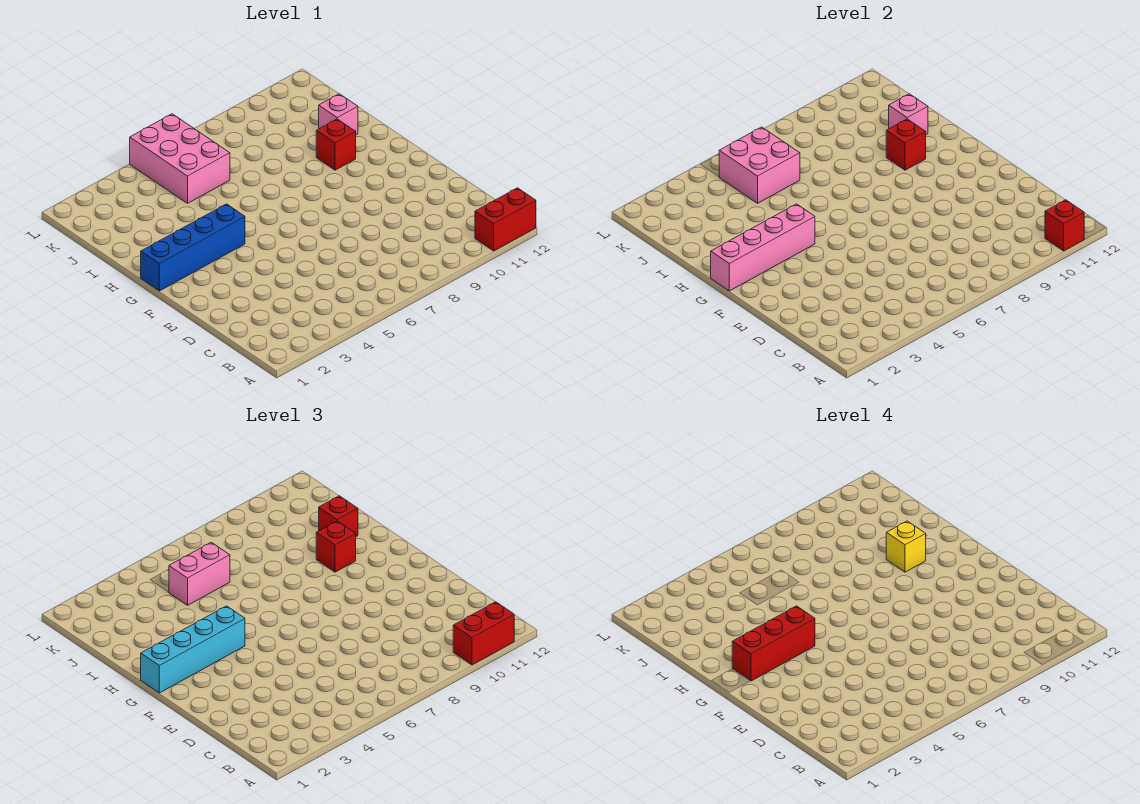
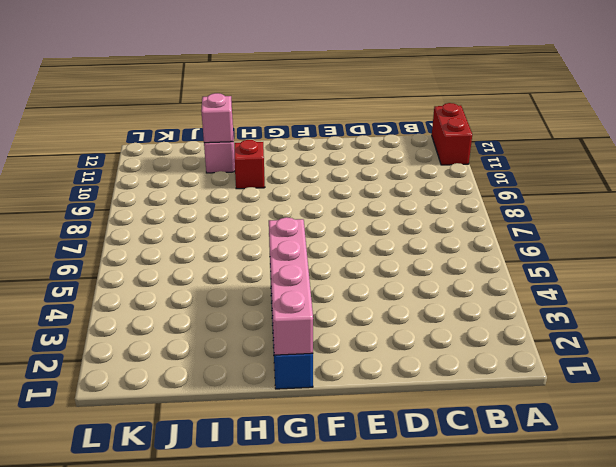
none -> pink brick J5:L6 level 1
none -> red brick A11 level 2
none -> red brick H10 level 2

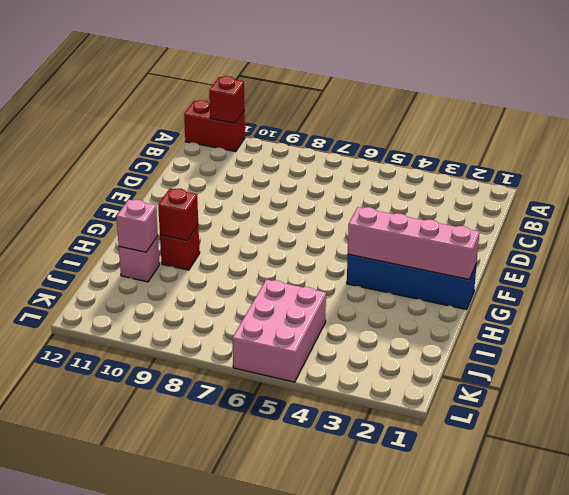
none -> pink brick J5:K6 level 2
none -> red brick A10:A11 level 3
none -> cyan brick G1:G4 level 3

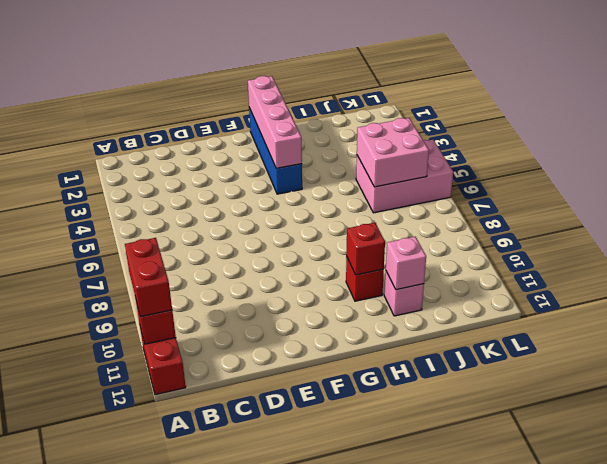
none -> cyan brick G1:G4 level 3
none -> red brick H10 level 3
none -> red brick I11 level 3

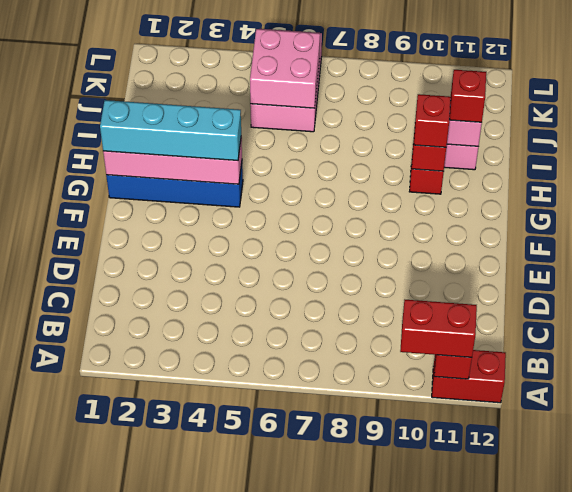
none -> pink brick J5:J6 level 3
none -> red brick G2:G4 level 4
none -> yellow brick H10 level 4

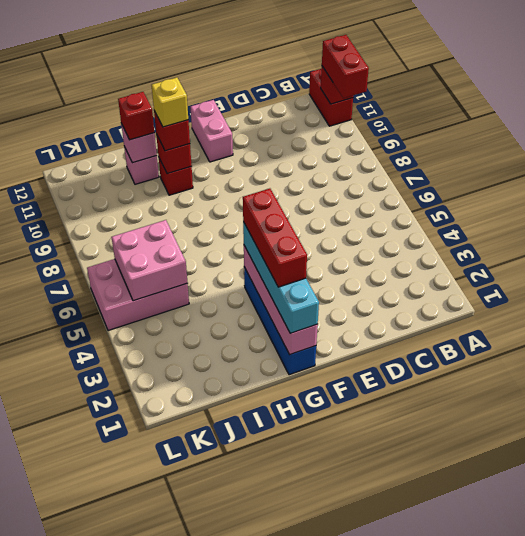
pink brick F11:F12 level 1 -> pink brick J5:J6 level 3

